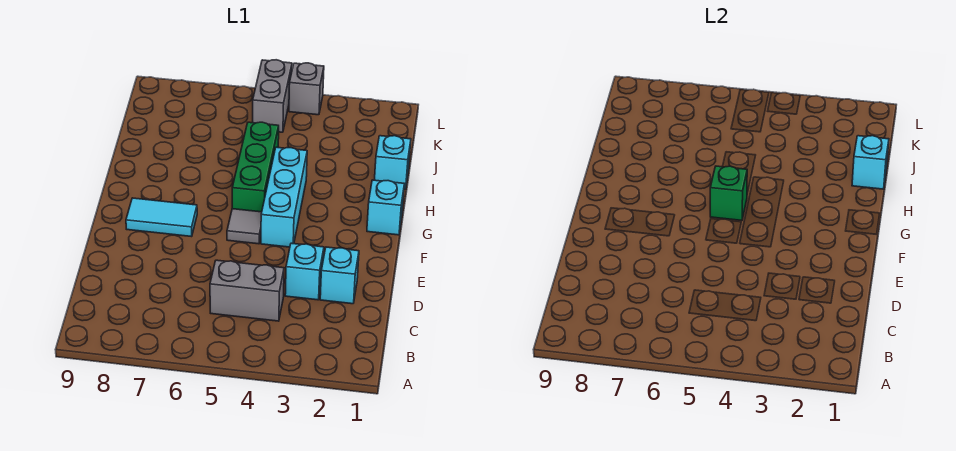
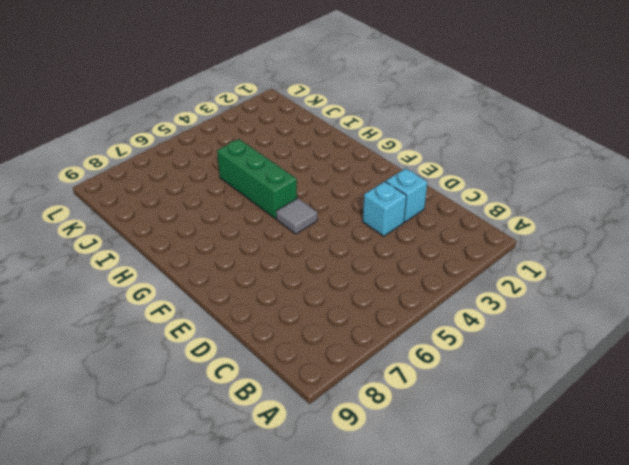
none -> grey brick C4:C5 level 1
none -> cyan brick F4:H4 level 1
none -> cyan tile F7:F8 level 1

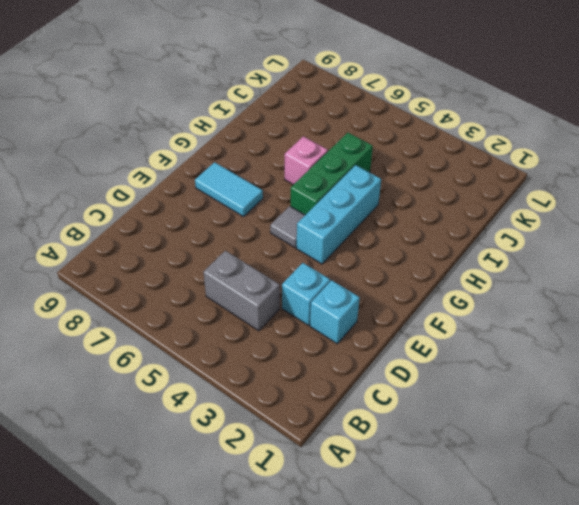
pink brick H6 level 1 -> none
none -> cyan brick G1 level 1
none -> cyan brick I1 level 1
none -> grey brick K5:L5 level 1

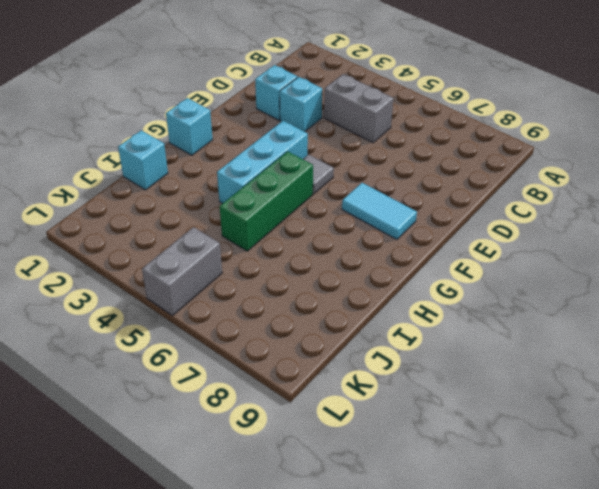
none -> grey brick L4 level 1
none -> green brick G5 level 2
none -> cyan brick I1 level 2

